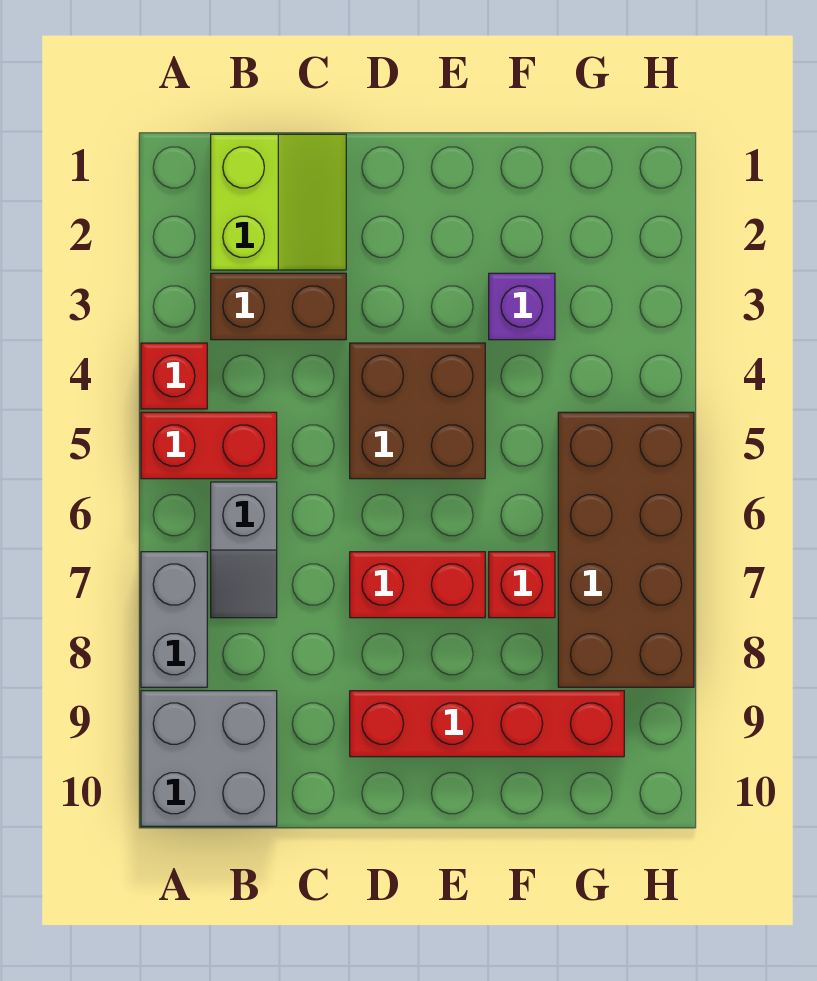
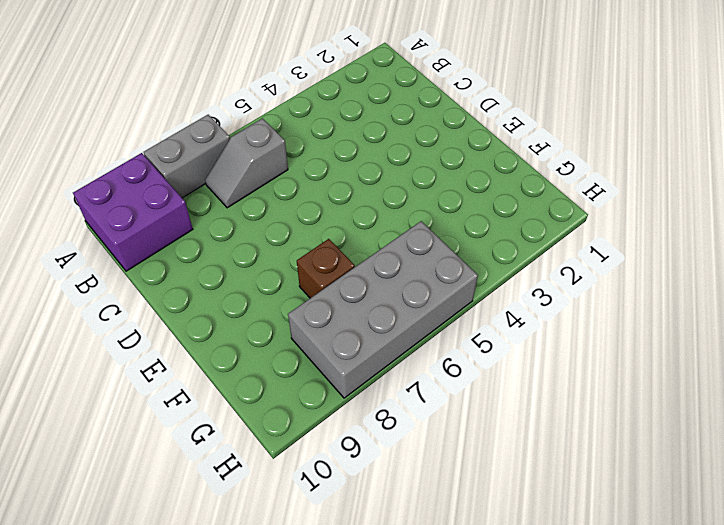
purple brick A9:B10 level 1 -> grey brick A9:B10 level 1
brown brick F7 level 1 -> red brick F7 level 1
grey brick G5:H8 level 1 -> brown brick G5:H8 level 1
none -> red brick A4 level 1
none -> red brick A5:B5 level 1
none -> lime slope B1:C2 level 1 top B

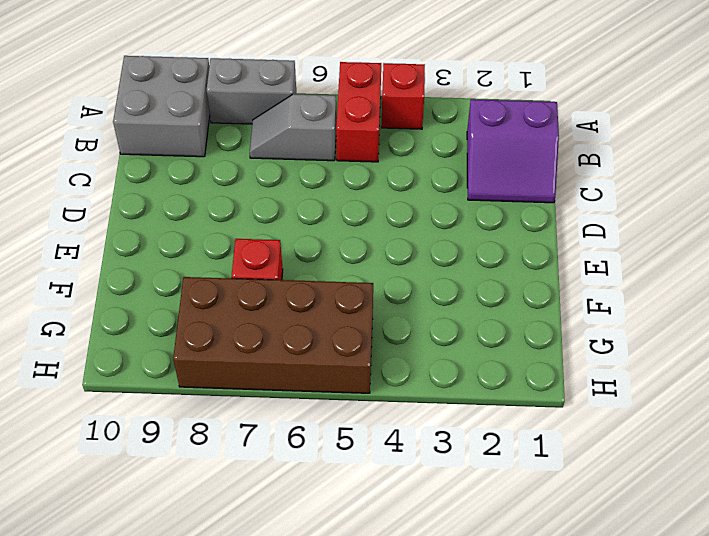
purple slope B1:C2 level 1 top B -> lime slope B1:C2 level 1 top B
none -> brown brick B3:C3 level 1
none -> brown brick D4:E5 level 1
none -> red brick D7:E7 level 1

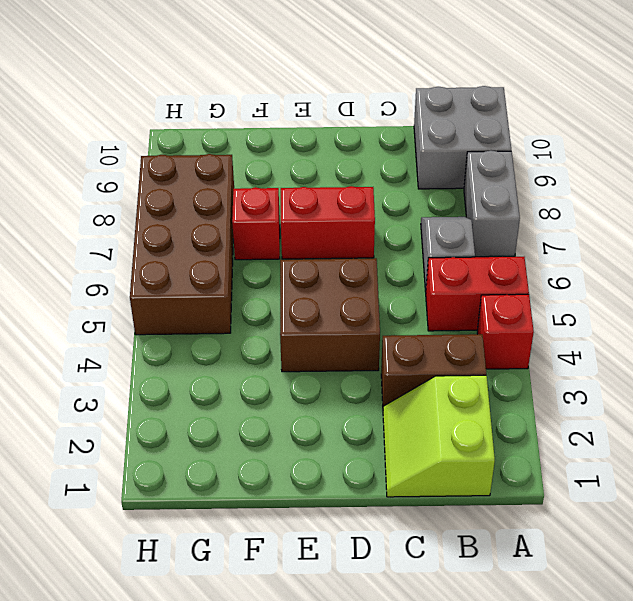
none -> red brick D9:G9 level 1
none -> purple brick F3 level 1

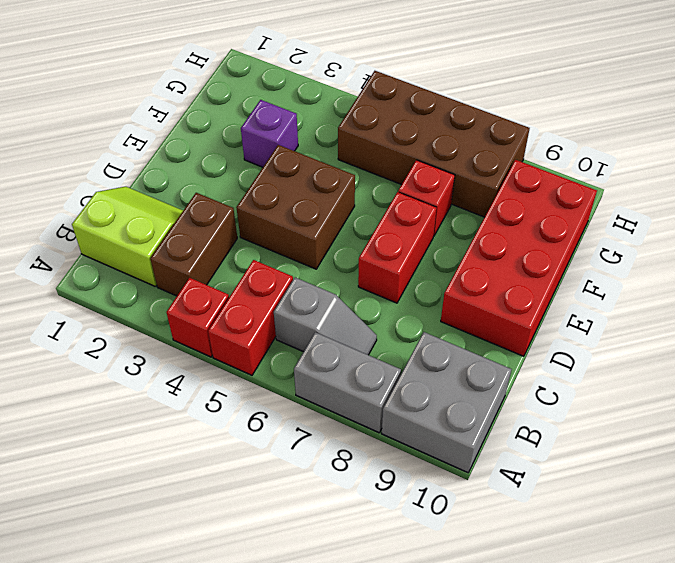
red brick D9:G10 level 1 -> red brick D9:G9 level 1

